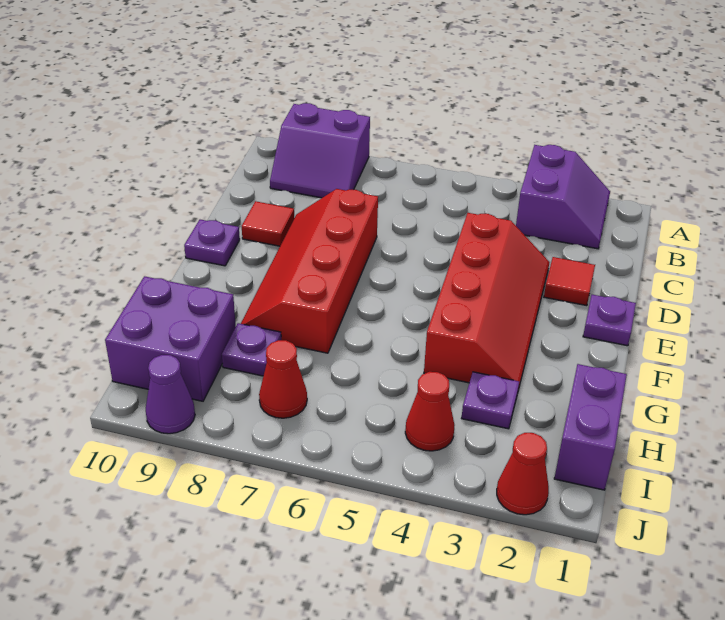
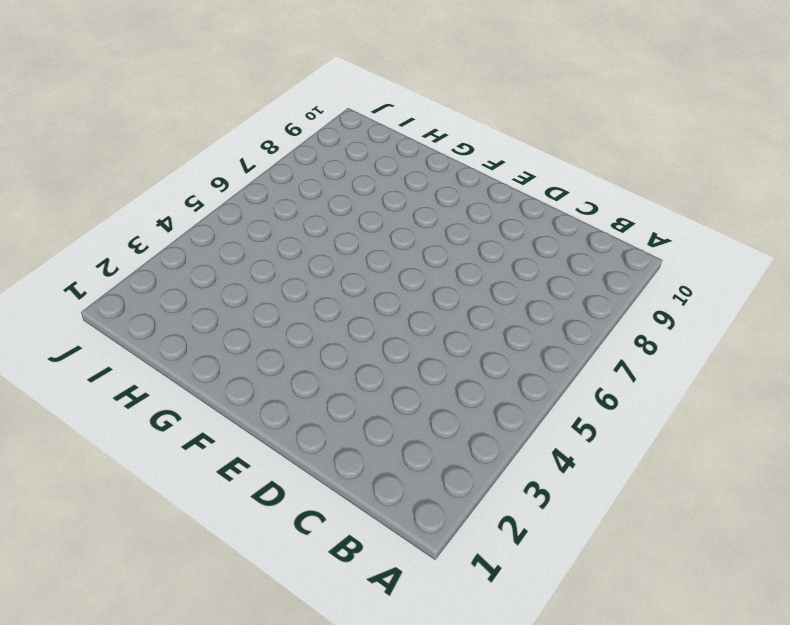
none -> purple slope A2:B3 level 1 top 3
none -> purple slope A8:B9 level 1 top A
none -> red tile D2 level 1

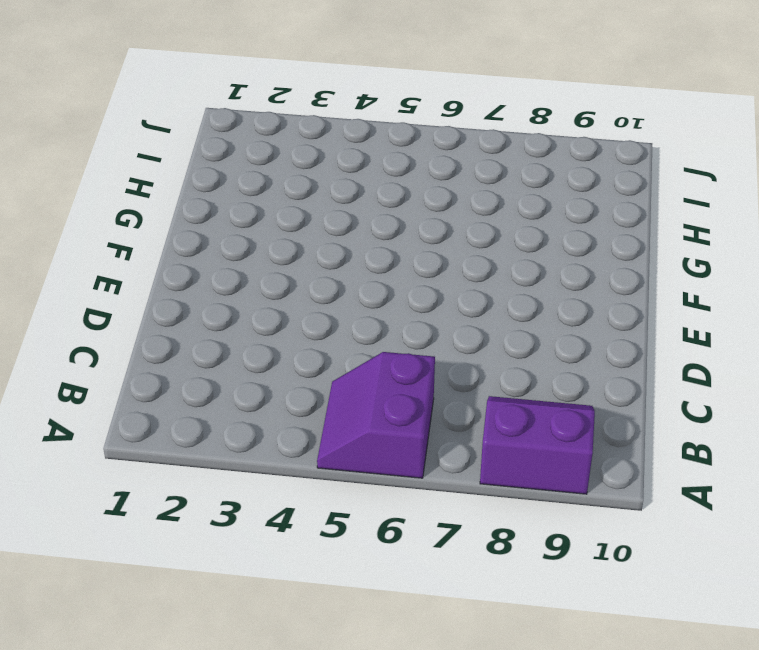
purple slope A5:B6 level 1 top 6 -> purple slope A2:B3 level 1 top 3
none -> red tile D2 level 1
none -> red slope D3:G4 level 1 top 4
none -> red slope D7:G8 level 1 top 7

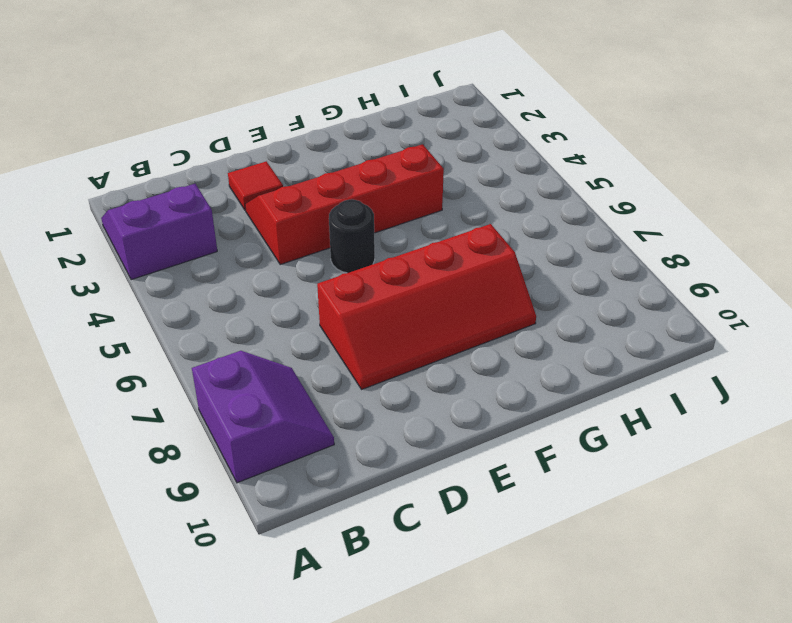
black round brick E5 level 1 -> none
none -> red tile D9 level 1
none -> purple plate E1 level 1
none -> purple plate E10 level 1

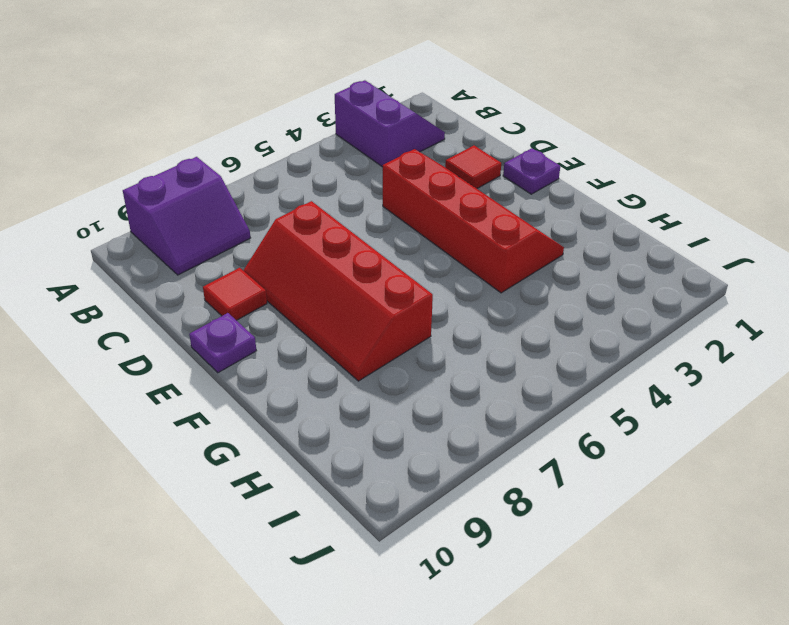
none -> purple brick H1:I1 level 1
none -> purple plate H3 level 1
none -> purple plate H8 level 1

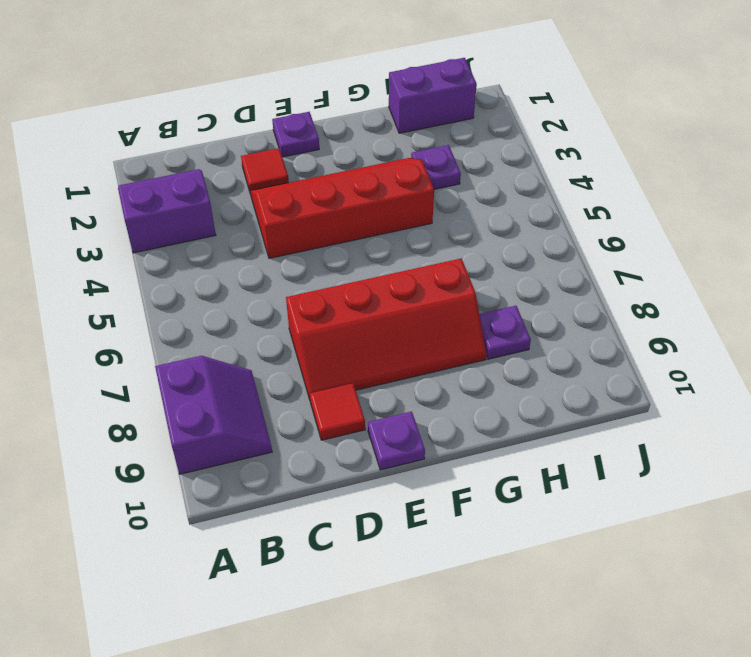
none -> purple brick H9:I10 level 1
none -> red cone I4 level 1
none -> red cone I7 level 1

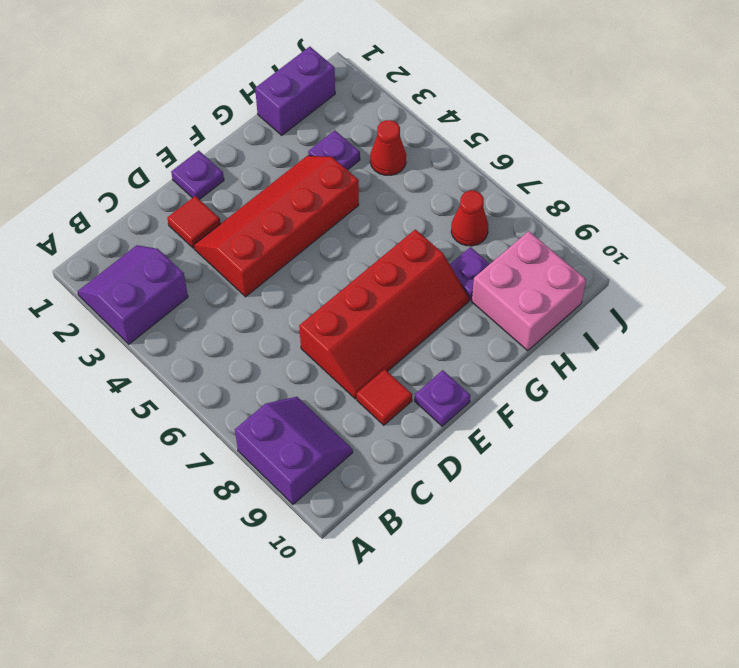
pink brick H9:I10 level 1 -> purple brick H9:I10 level 1
none -> red cone J2 level 1
none -> purple cone J9 level 1

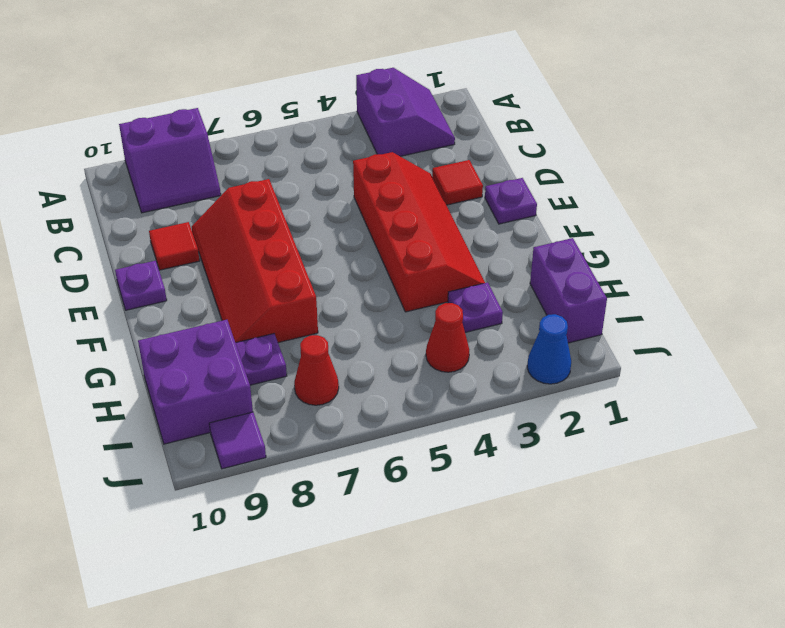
blue cone J2 level 1 -> red cone J2 level 1
purple tile J9 level 1 -> purple cone J9 level 1

